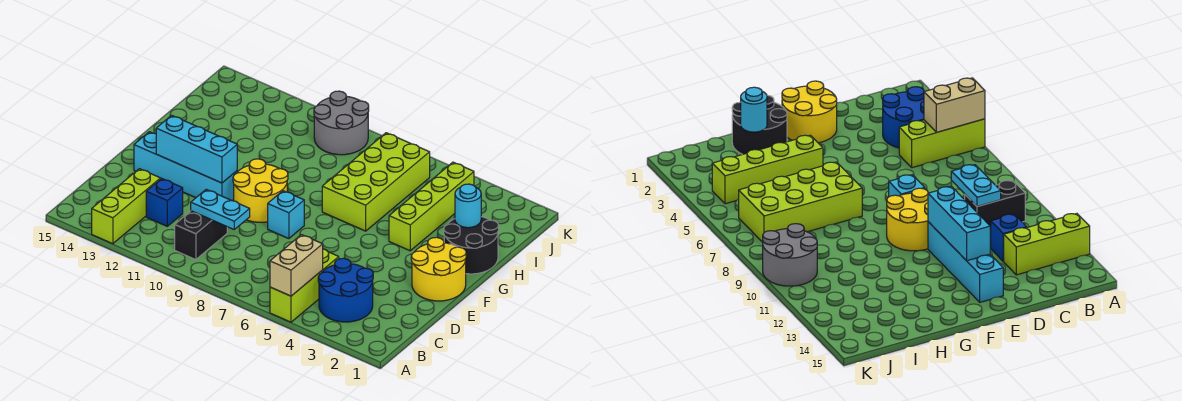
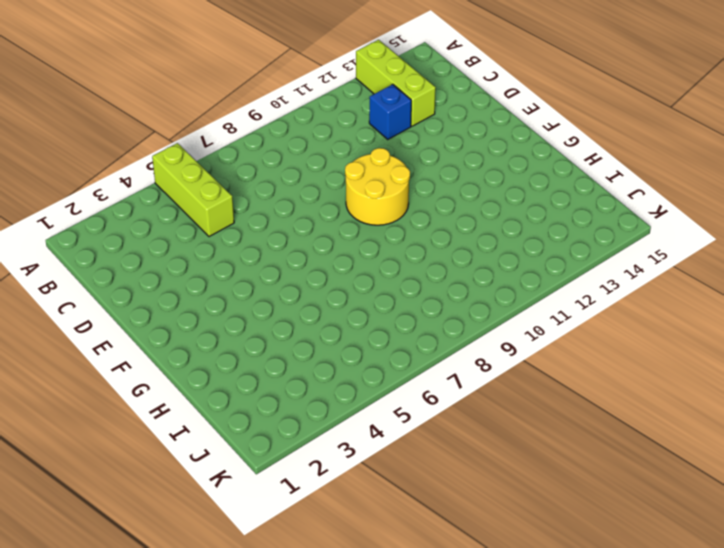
none -> blue round brick B3:C4 level 1
none -> black brick B10:C10 level 1
none -> yellow round brick E1:F2 level 1

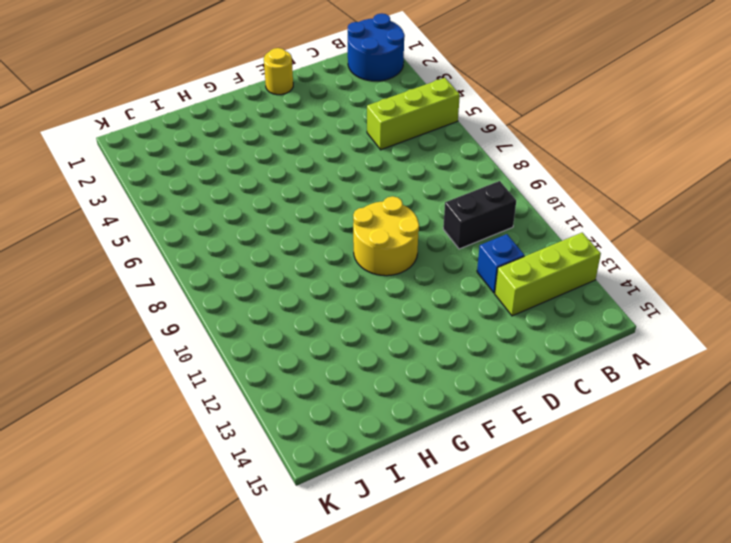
blue round brick A1:B2 level 1 -> blue round brick B3:C4 level 1
yellow round brick E1 level 1 -> yellow round brick E1:F2 level 1
none -> cyan brick E8 level 1
none -> cyan brick E11:E14 level 1
none -> black round brick G1:H2 level 1

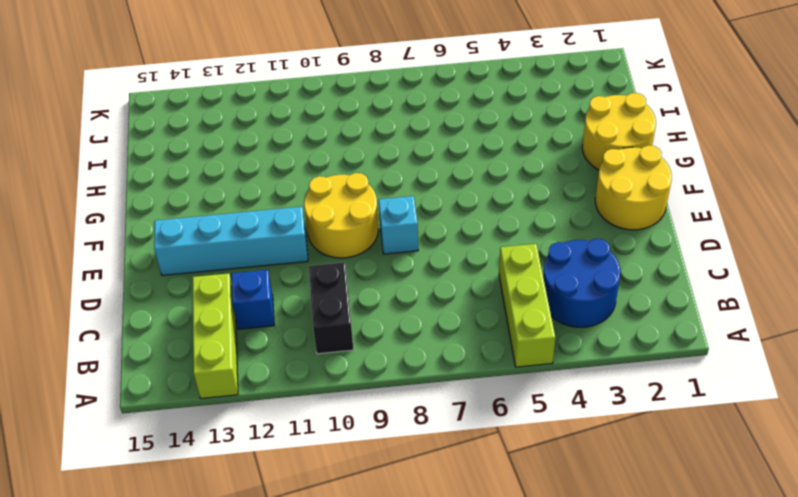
yellow round brick G1:H2 level 1 -> black round brick G1:H2 level 1
none -> lime brick G4:J4 level 1
none -> lime brick G6:J7 level 1
none -> grey round brick J9:K10 level 1

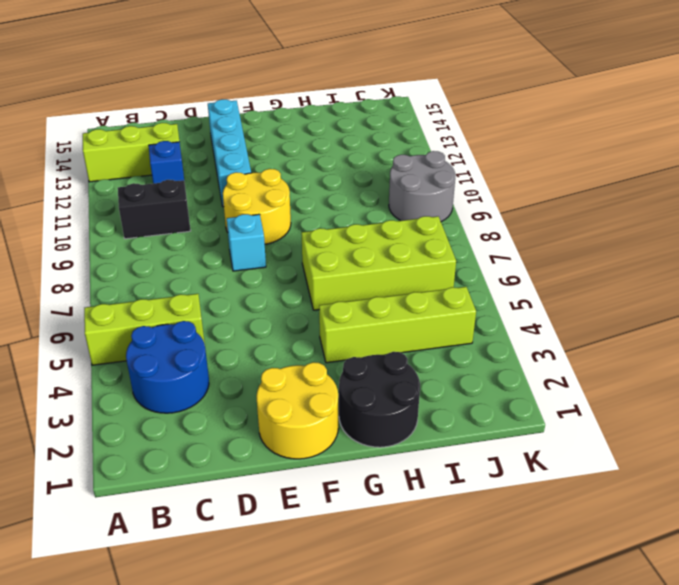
none -> tan brick A5:B5 level 2
none -> cyan plate C9:C10 level 2
none -> cyan brick E11:E13 level 2

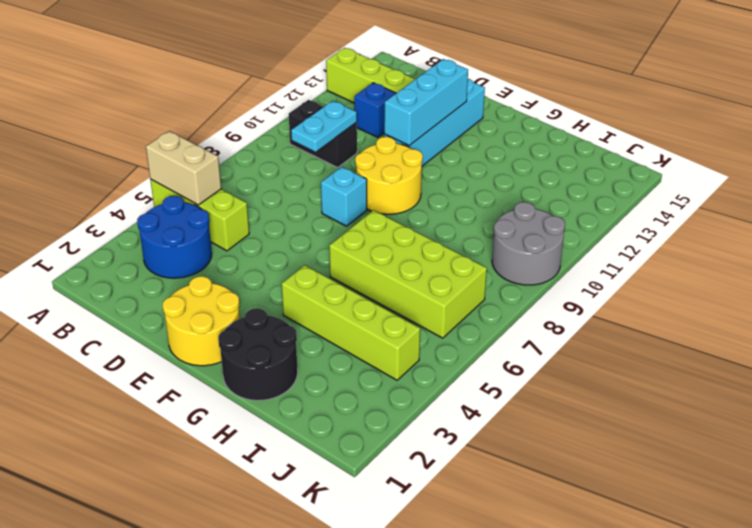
none -> cyan round brick H2 level 2

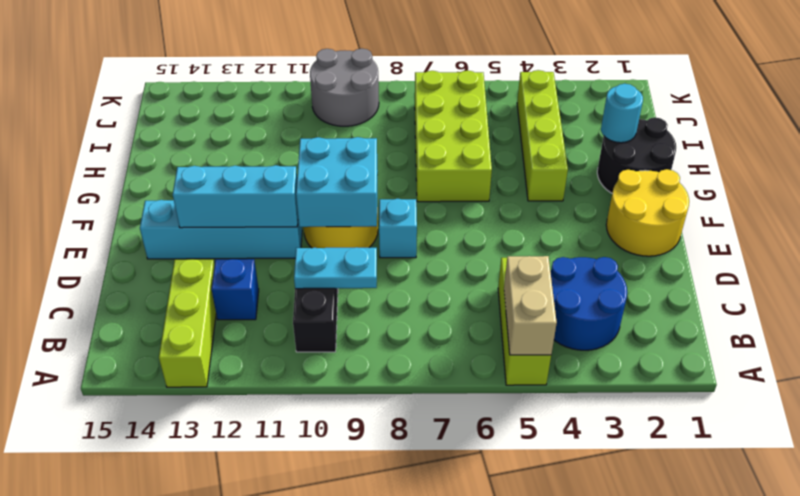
cyan brick E9:F10 level 2 -> none

